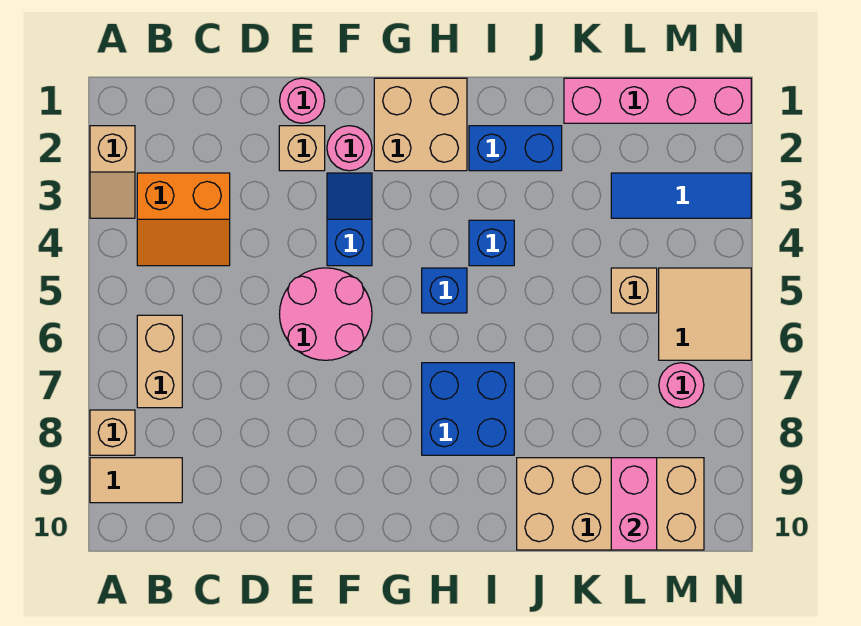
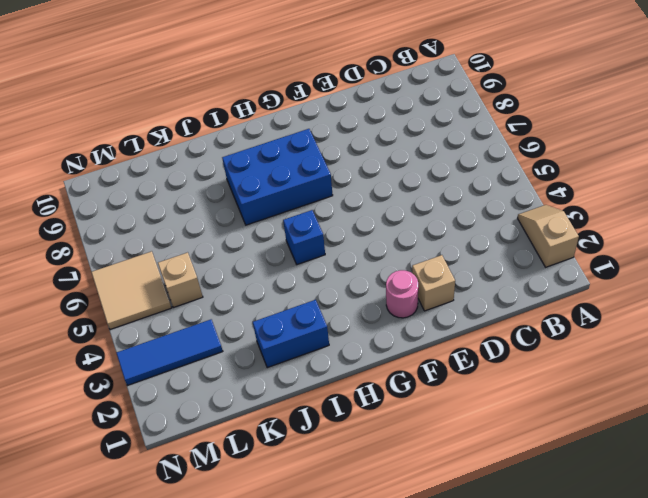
blue brick G7:I8 level 1 -> blue brick H7:I8 level 1
none -> tan brick A8 level 1
none -> tan tile A9:B9 level 1
none -> orange slope B3:C4 level 1 top 3

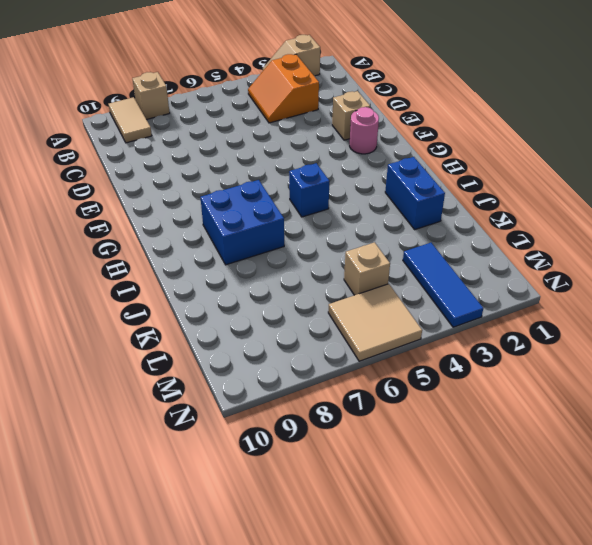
none -> tan brick B6:B7 level 1
none -> pink round brick E1 level 1
none -> pink round brick E5:F6 level 1

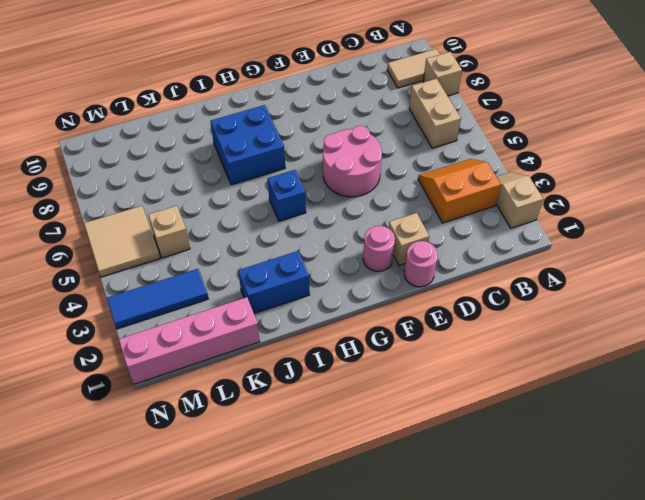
none -> blue slope F3:F4 level 1 top 4
none -> tan brick G1:H2 level 1
none -> blue brick I4 level 1

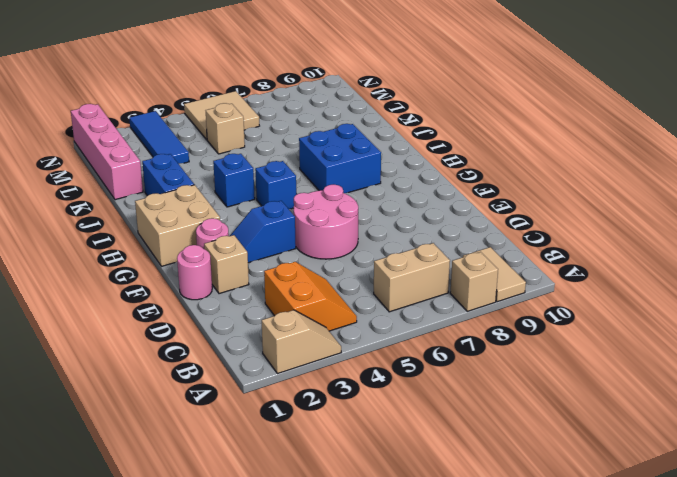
none -> tan brick J9:M10 level 1
none -> pink round brick M7 level 1
none -> pink brick L9:L10 level 2

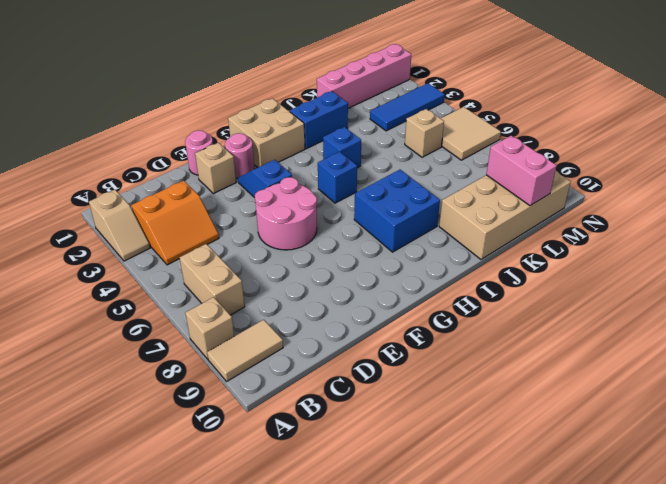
none -> pink round brick M7 level 1

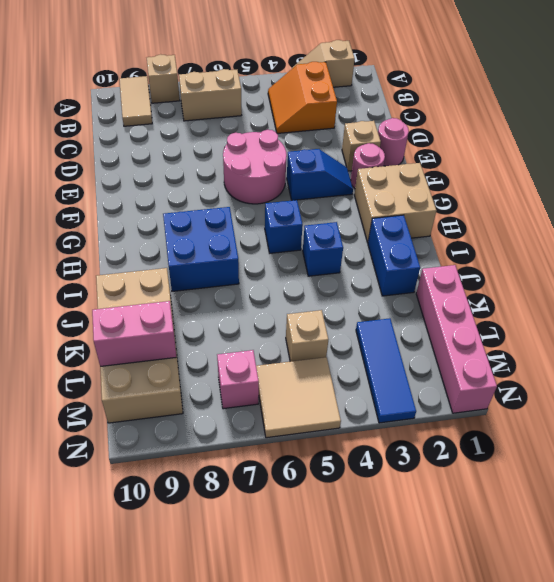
pink brick M7 level 1 -> pink round brick M7 level 1

